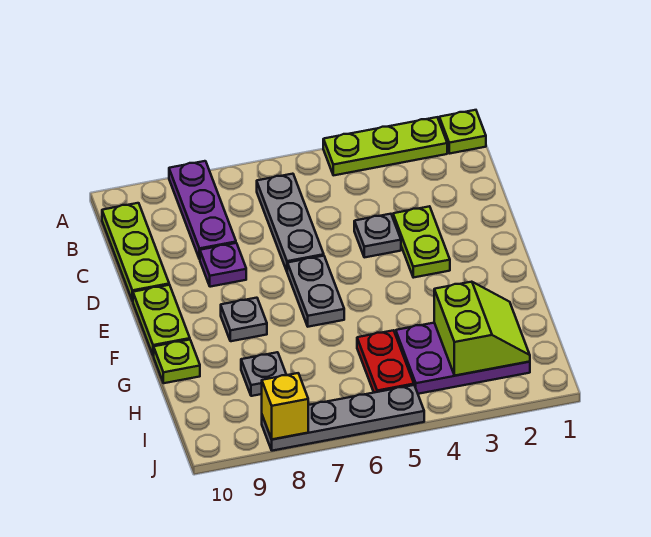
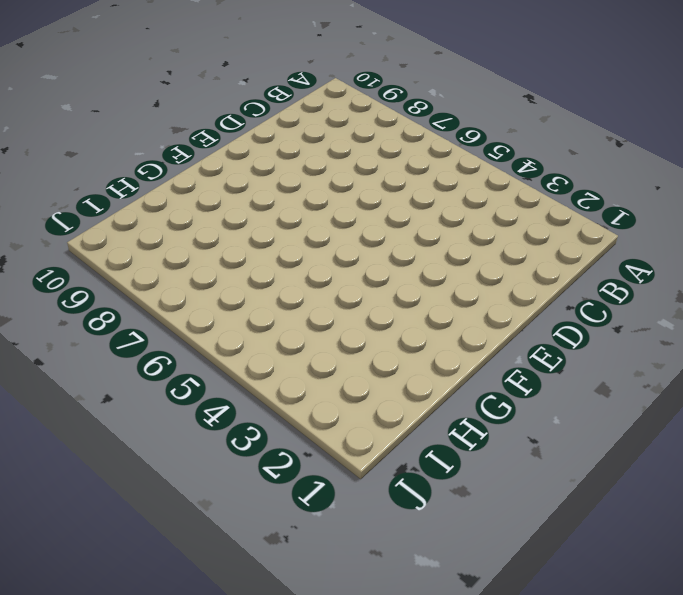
none -> lime plate A1 level 1
none -> lime plate A2:A4 level 1
none -> purple plate A8:C8 level 1

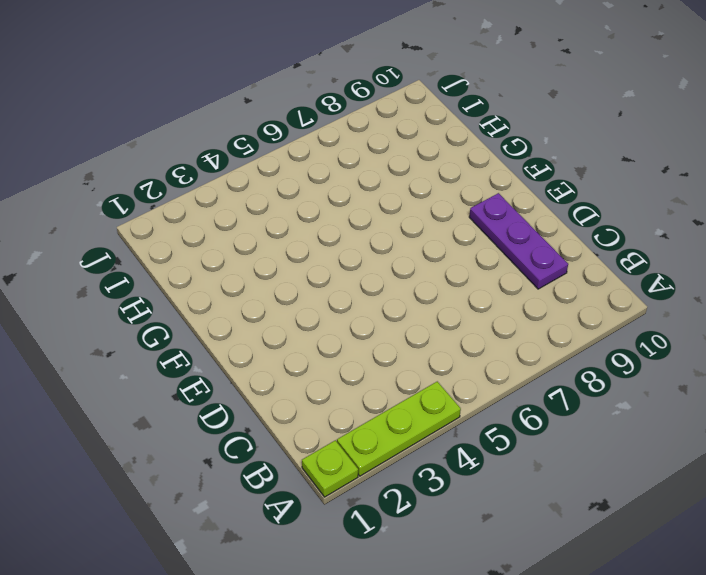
purple plate C9:E9 level 1 -> purple plate A8:C8 level 1
none -> grey plate B6:D6 level 1
none -> lime plate B10:D10 level 1
none -> lime plate D3:E3 level 1

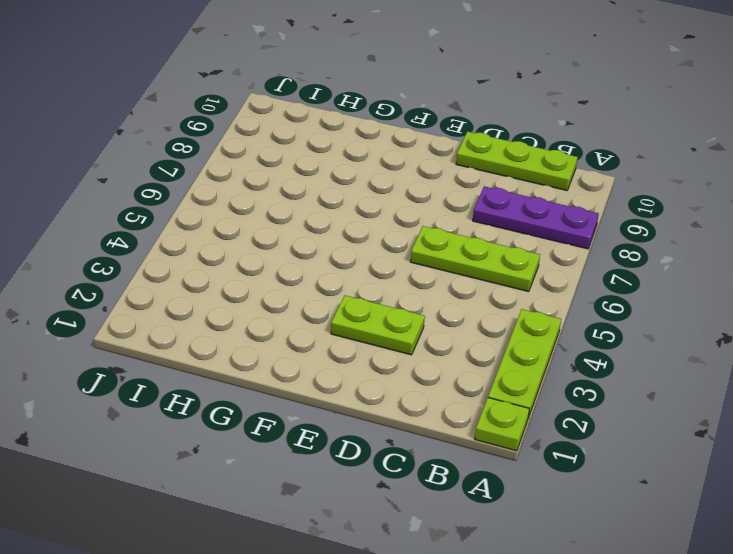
lime plate B6:D6 level 1 -> grey plate B6:D6 level 1
none -> grey plate D4 level 1
none -> purple plate D8 level 1
none -> grey plate E6:F6 level 1

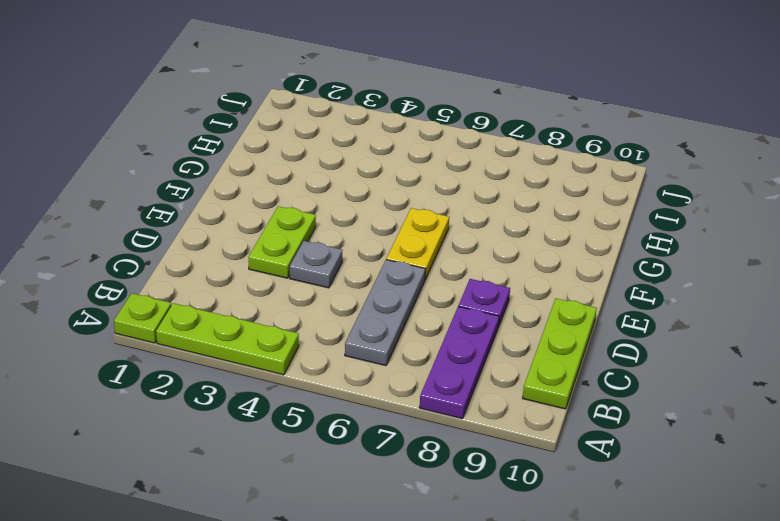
yellow plate E6:F6 level 1 -> grey plate E6:F6 level 1
none -> lime plate E10:F10 level 1
none -> grey plate F8 level 1
none -> lime plate G10 level 1

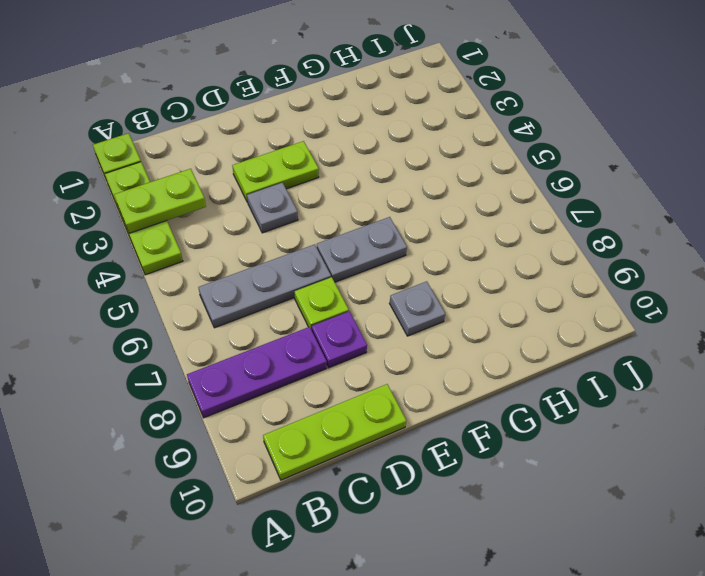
lime plate A3:B3 level 2 -> lime plate E10:F10 level 1
lime plate D7 level 1 -> lime plate G10 level 1
none -> purple plate H2:I4 level 1
none -> red plate H5:I5 level 1
none -> grey plate H8 level 1

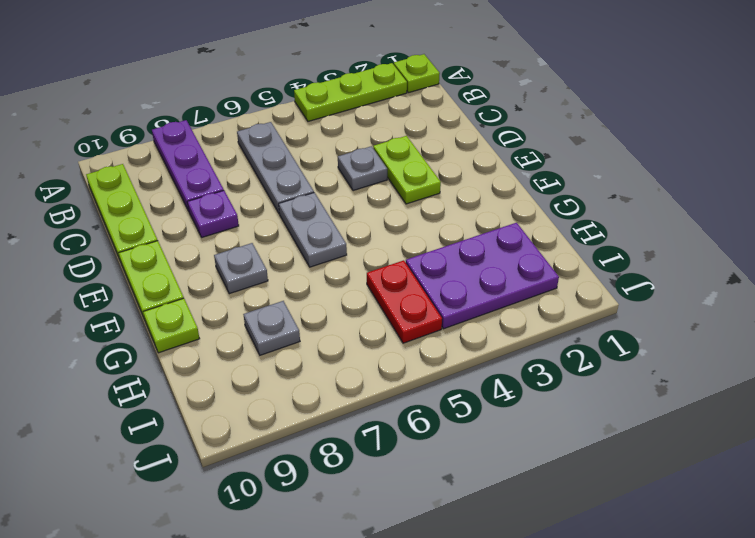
none -> grey plate J5:J8 level 1
none -> lime slope H2:I3 level 2 top 3
none -> yellow brick J8 level 2

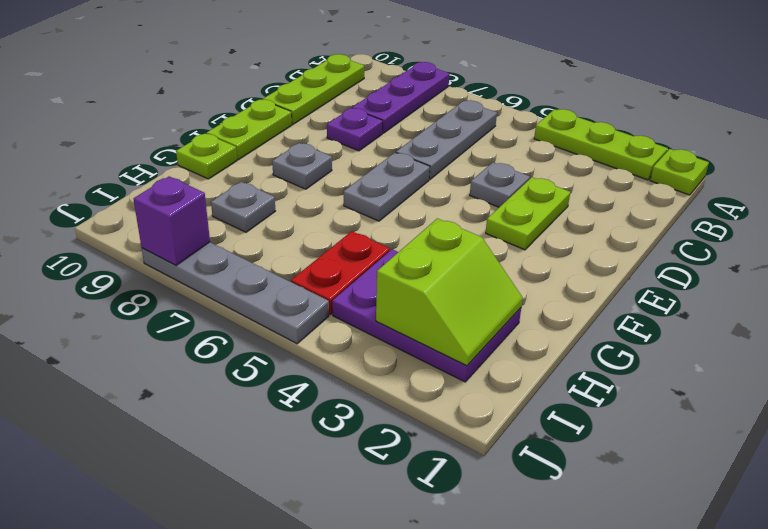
purple brick J8 level 2 -> yellow brick J8 level 2

